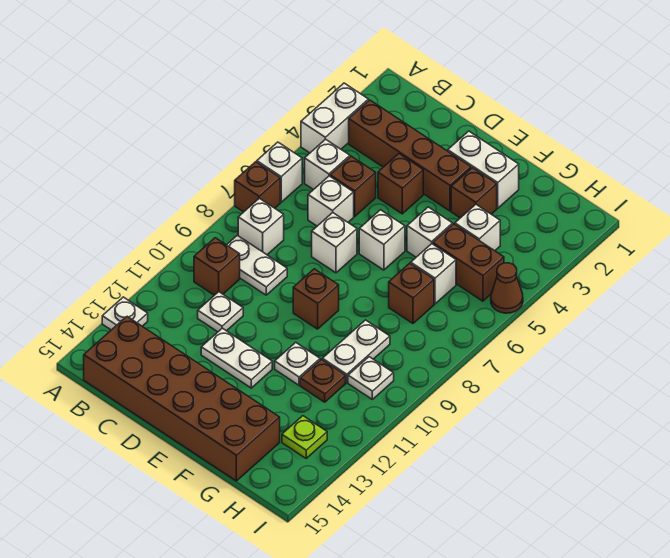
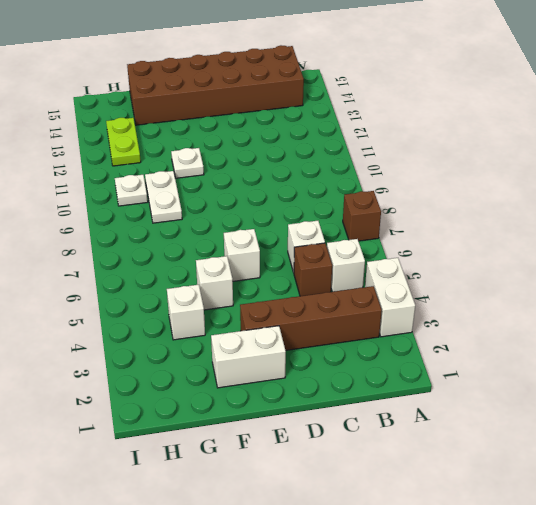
lime plate H12:H13 level 1 -> lime plate H13 level 1
none -> white brick A6 level 1
none -> white plate A13 level 1
none -> white brick B8 level 1
none -> white plate B9:C9 level 1

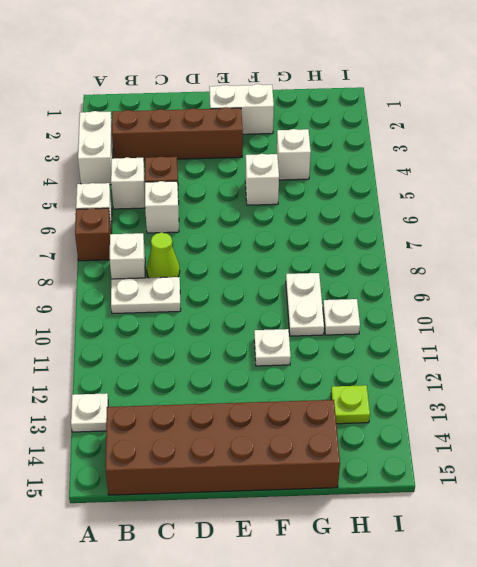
lime cone C8 level 1 -> none
none -> brown brick B10 level 1
none -> white plate C11 level 1
none -> brown brick D4 level 1
none -> white brick D7 level 1

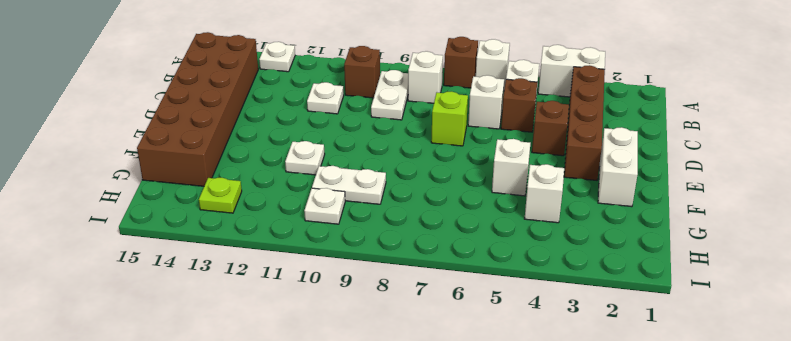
lime brick D7 level 1 -> white brick D7 level 1
none -> white plate D12:E12 level 1
none -> white brick E6 level 1
none -> brown brick E9 level 1
none -> brown brick F3 level 1

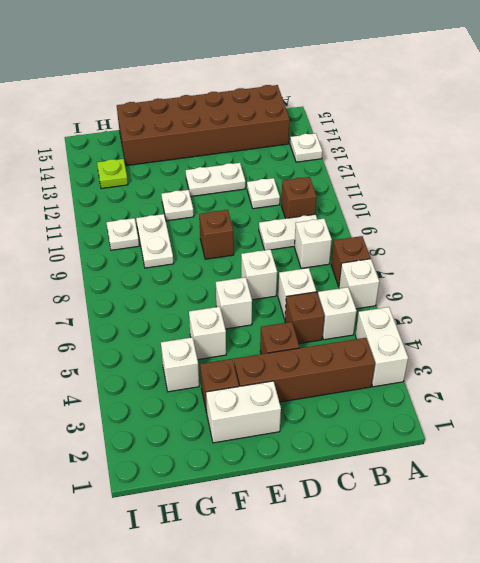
none -> brown brick G5:H5 level 1
none -> white brick G6 level 1
none -> brown brick G7 level 1
none -> brown plate G11 level 1

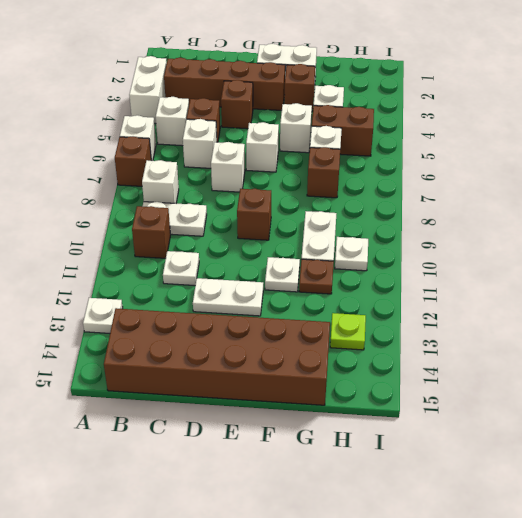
none -> brown cone I5 level 1

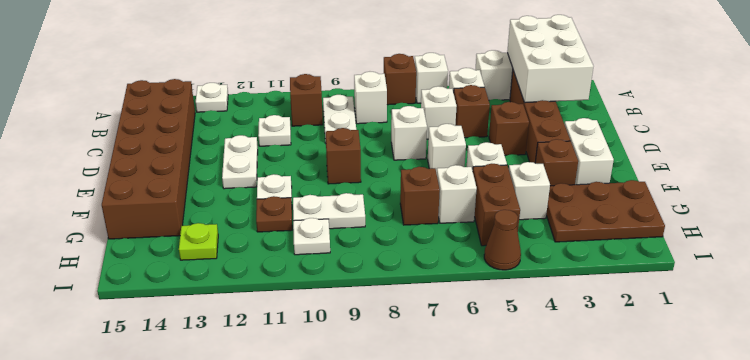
white brick A2:C3 level 2 -> none
brown plate G1:H3 level 1 -> none

